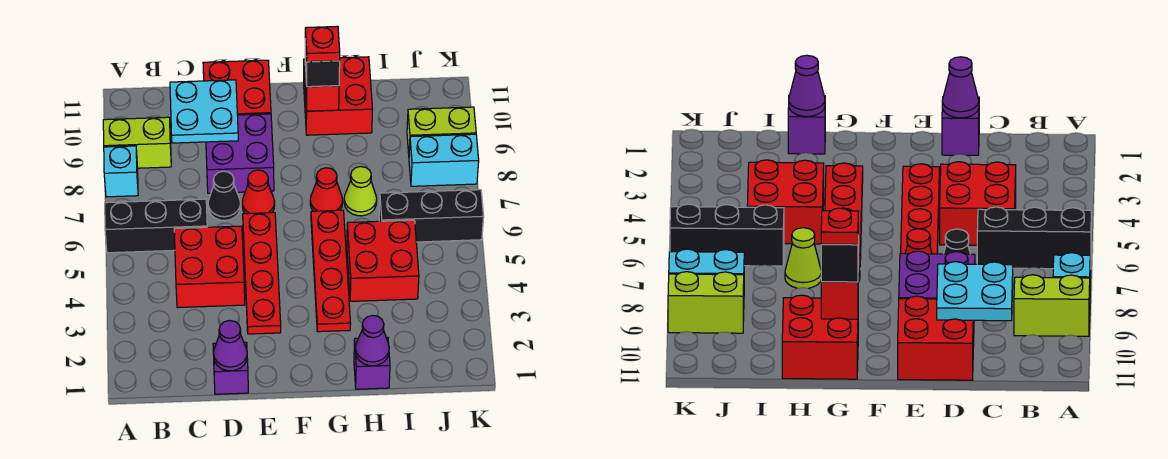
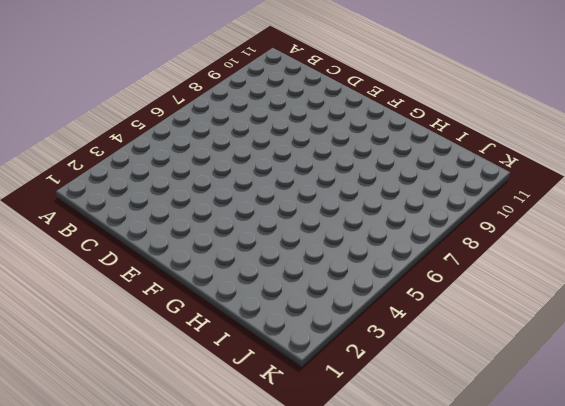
none -> black brick A6:C6 level 1
none -> cyan brick A8 level 1
none -> lime brick A9:B9 level 1

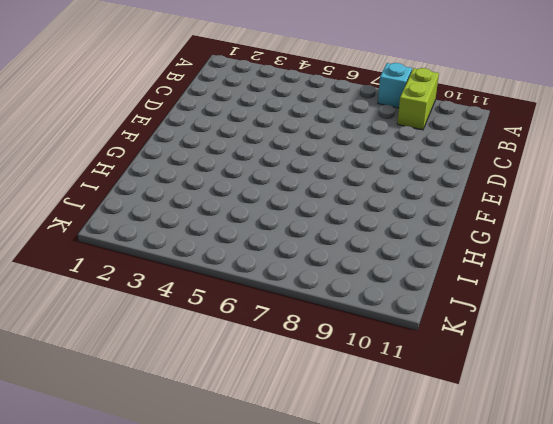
none -> black brick A6:C6 level 1
none -> red brick C4:D5 level 1
none -> purple brick D1 level 1

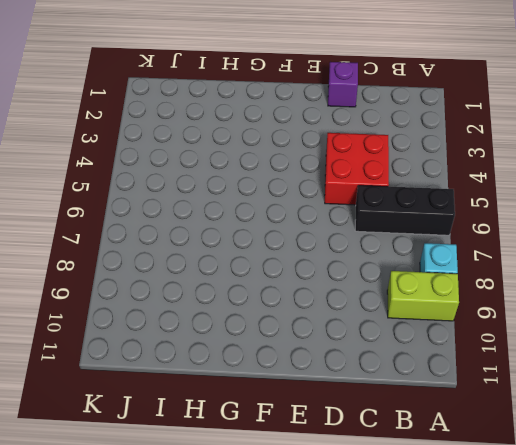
none -> black cone D7 level 1
none -> purple brick D8:E9 level 1
none -> red brick D10:E11 level 1

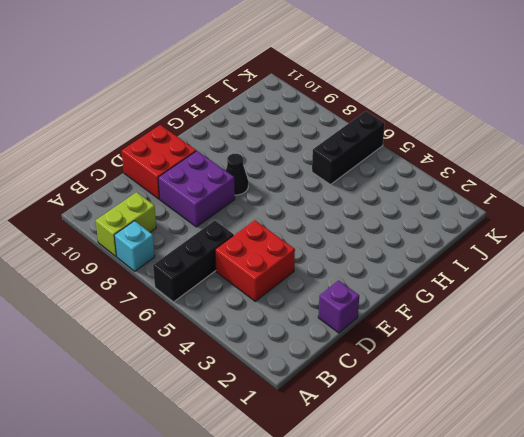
black cone F8 level 1 -> black cone D7 level 1
none -> red plate E3:E6 level 1
none -> red cone E7 level 1
none -> red plate G3:G6 level 1

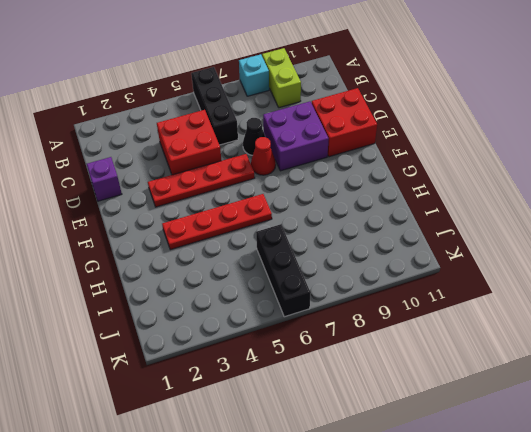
none -> red cone G7 level 1
none -> red brick G10:H11 level 1
none -> purple brick H1 level 1

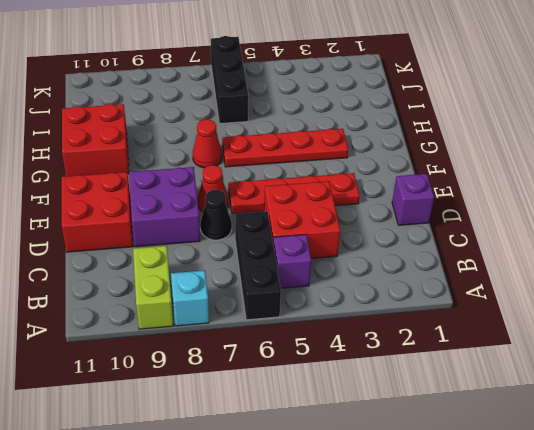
purple brick B5 level 1 -> purple brick H1 level 1
none -> red brick H4:I5 level 1
none -> lime cone H7 level 1
none -> cyan brick J8:K8 level 1

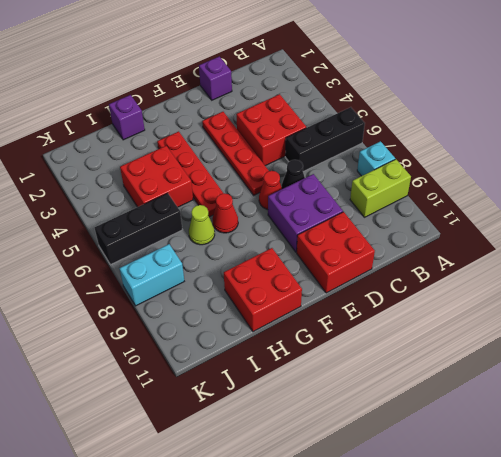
none -> lime brick J9:K9 level 1
none -> cyan plate C9:D10 level 2
none -> purple cone D1 level 2

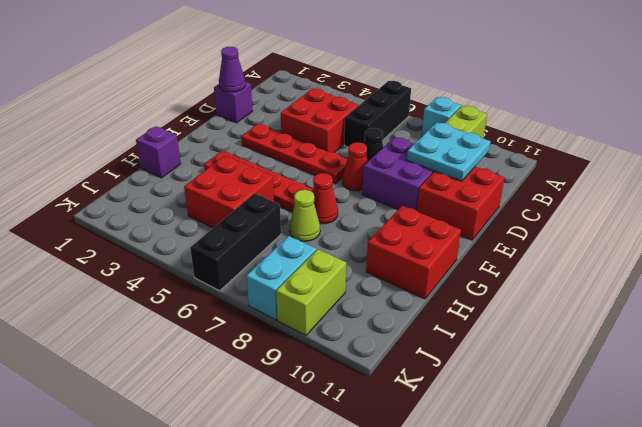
none -> red brick G10 level 2
none -> purple cone H1 level 2
none -> black brick G10 level 3

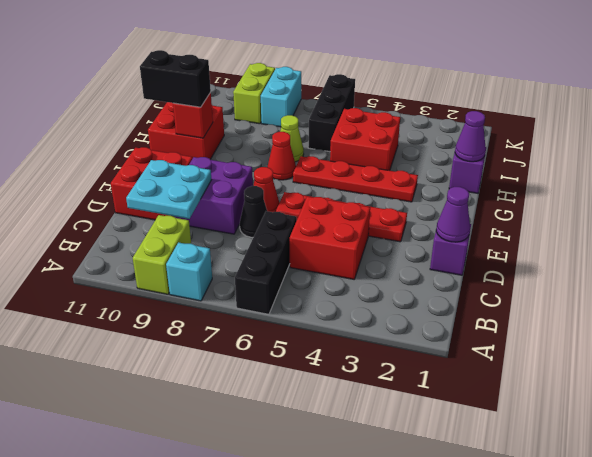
black brick G10:G11 level 3 -> black brick G10 level 3
none -> red plate G10 level 4

